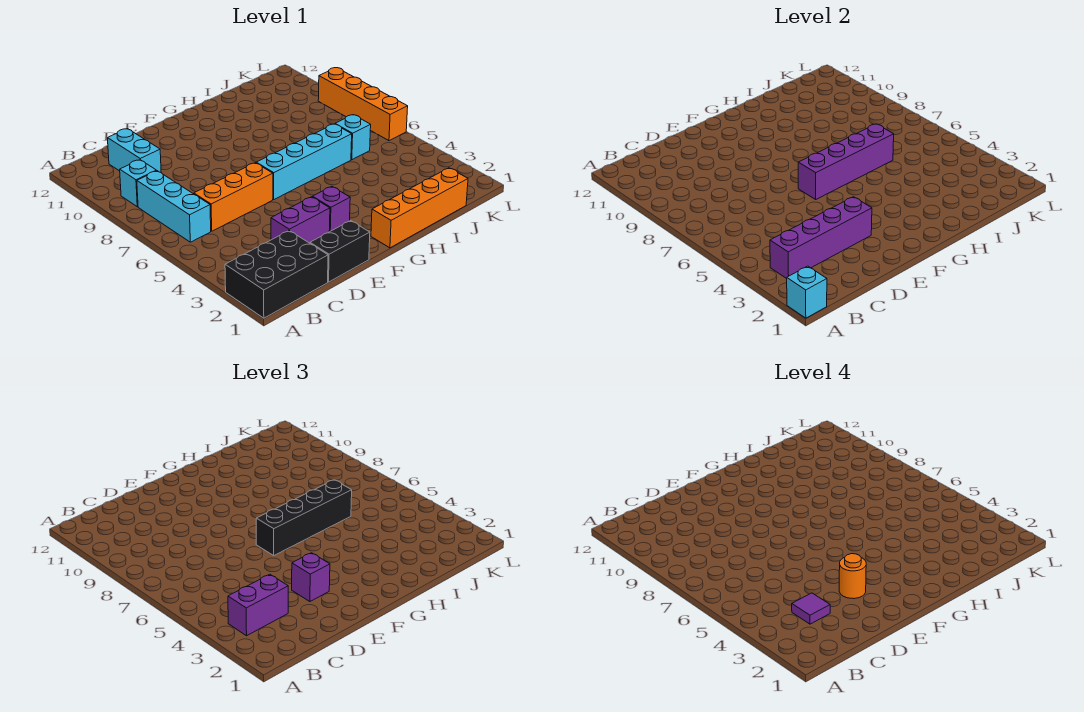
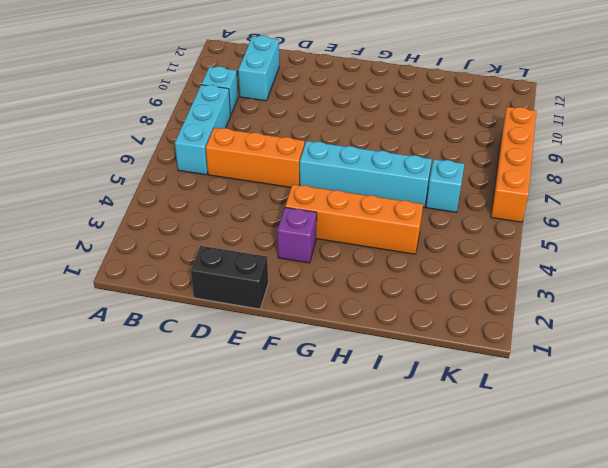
orange brick F4:I4 level 1 -> orange brick G1:J1 level 1
none -> black brick A1:C2 level 1
none -> purple brick D3:E3 level 1
none -> cyan brick A1 level 2

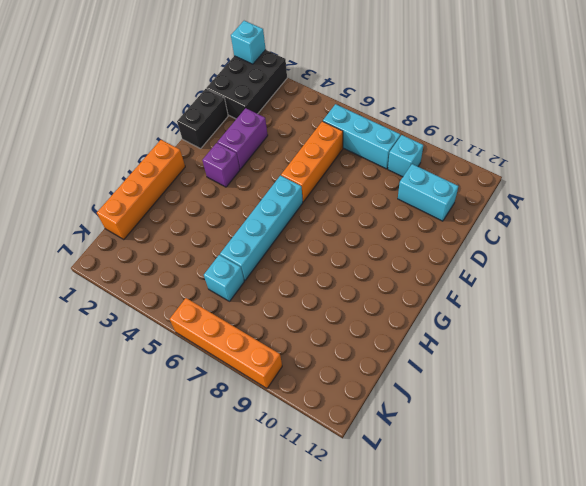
none -> purple brick B3:E3 level 2
none -> purple brick F6:I6 level 2
none -> purple brick B3:C3 level 3

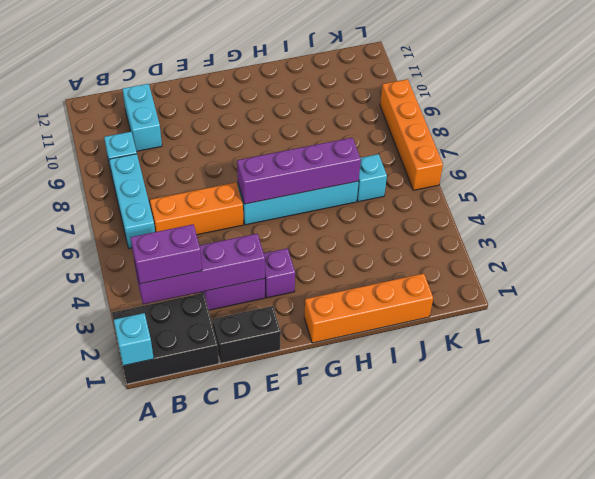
none -> purple brick E3 level 3
none -> black brick F6:I6 level 3
none -> purple tile C3 level 4

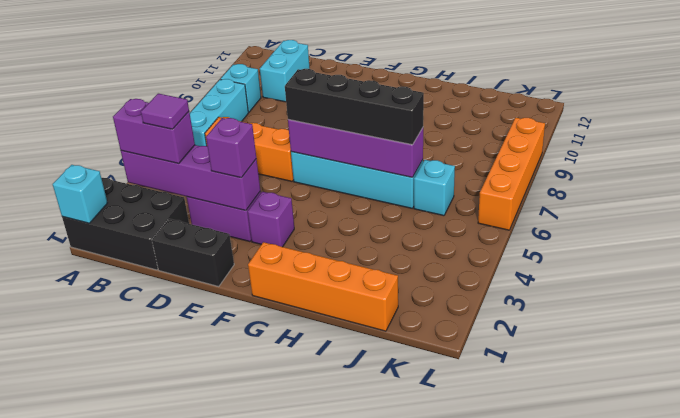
none -> orange round brick E3 level 4

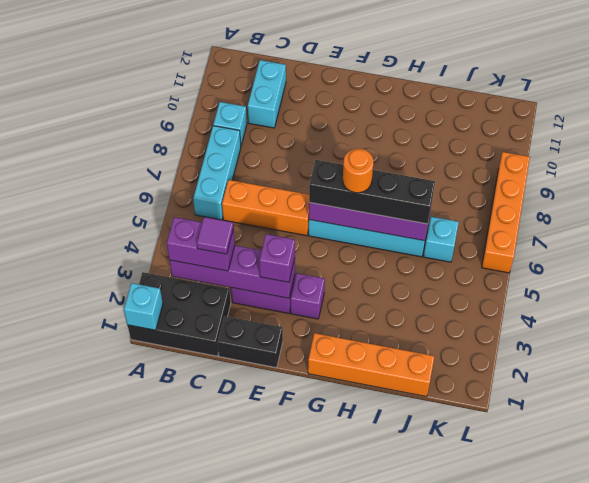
orange round brick G6 level 4 -> orange round brick E3 level 4

